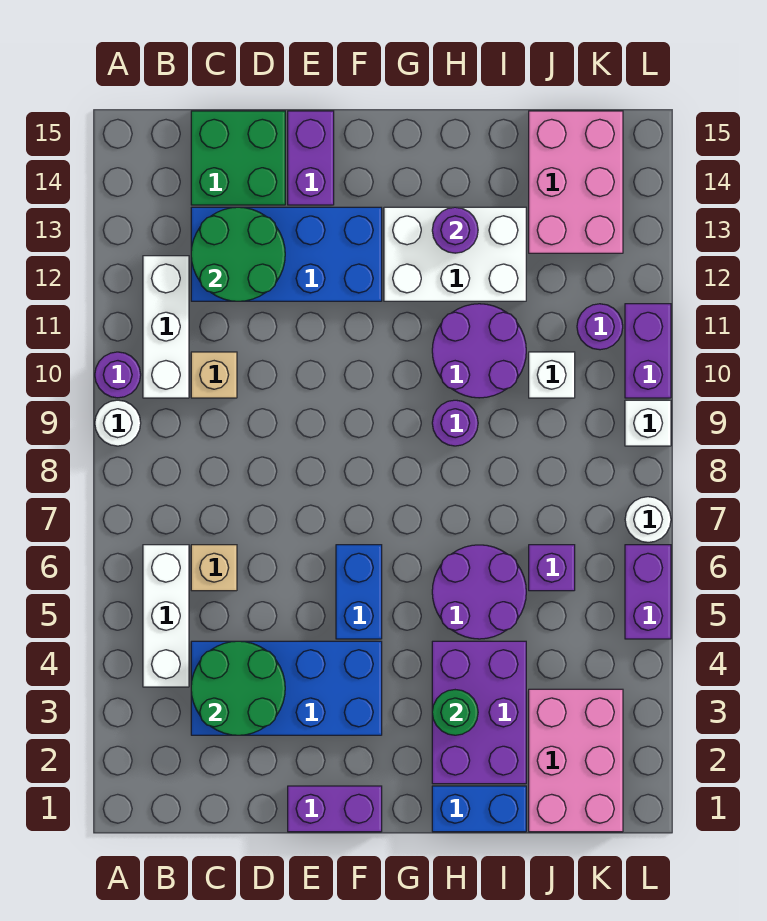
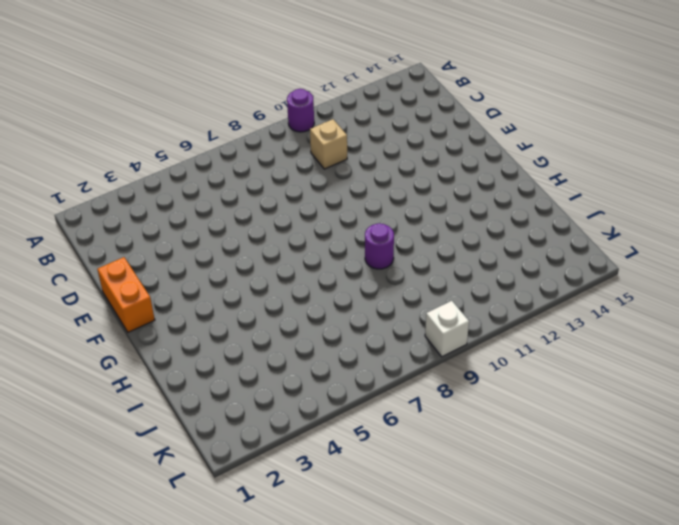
orange brick E1:F1 level 1 -> purple brick E1:F1 level 1
none -> white round brick A9 level 1
none -> white brick B4:B6 level 1
none -> white brick B10:B12 level 1
none -> blue brick C3:F4 level 1

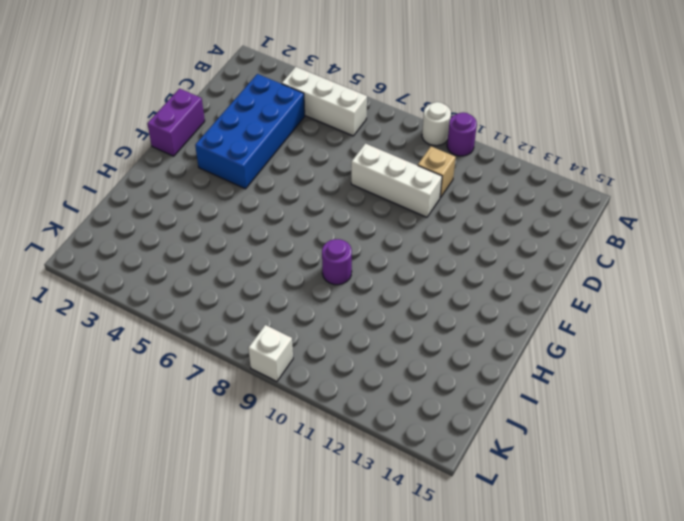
white brick D8:D10 level 1 -> white brick B10:B12 level 1
none -> tan brick C6 level 1
none -> blue brick C12:F13 level 1
none -> green brick C14:D15 level 1
none -> purple brick E14:E15 level 1

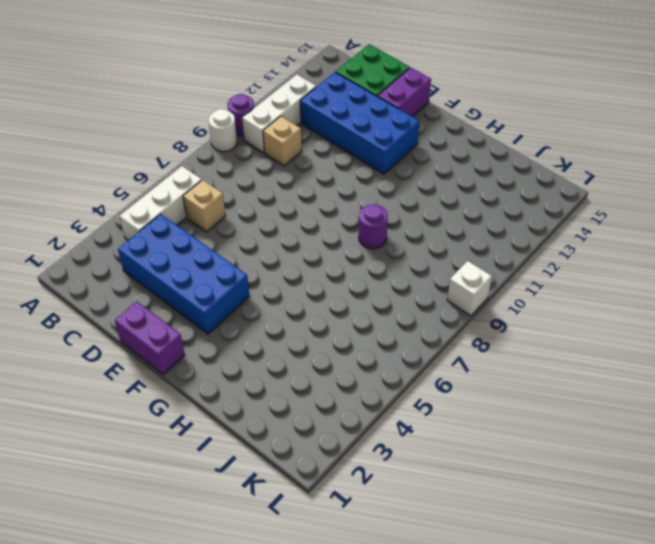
none -> blue brick F5:F6 level 1
none -> white brick G12:I13 level 1
none -> blue brick H1:I1 level 1
none -> purple brick H2:I4 level 1

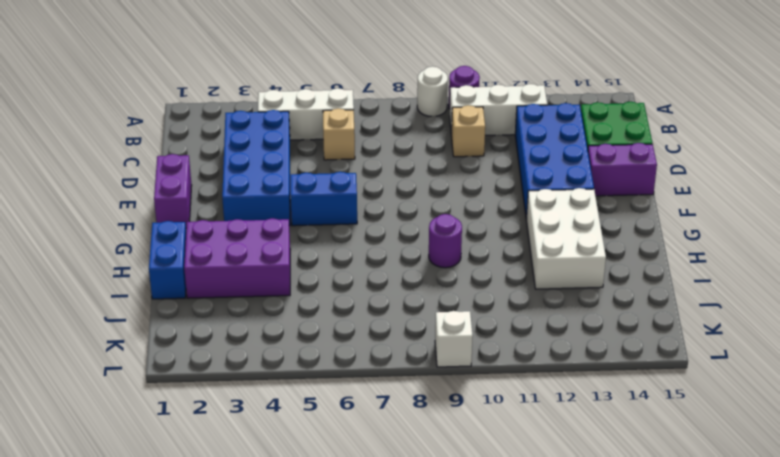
none -> purple round brick H5:I6 level 1
none -> purple round brick H10:I11 level 1
none -> pink brick J1:K3 level 1
none -> purple brick J6 level 1

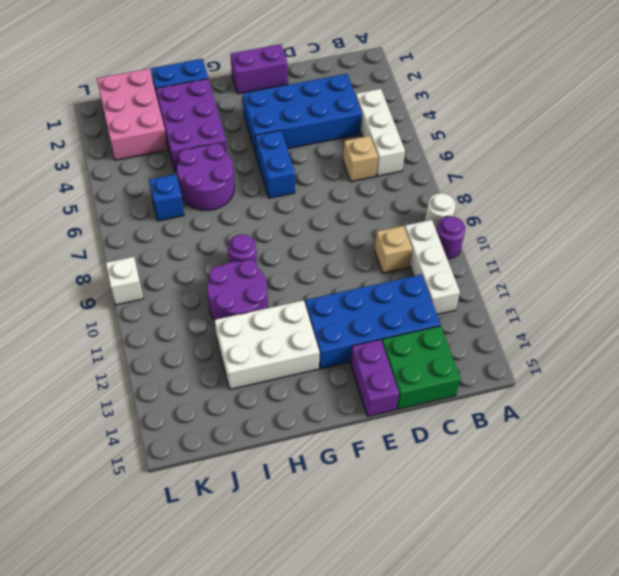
blue brick J6 level 1 -> purple brick J6 level 1
none -> white brick J10 level 1
none -> pink brick J13:K15 level 1
none -> purple round brick K11 level 1
none -> purple brick L5:L6 level 1

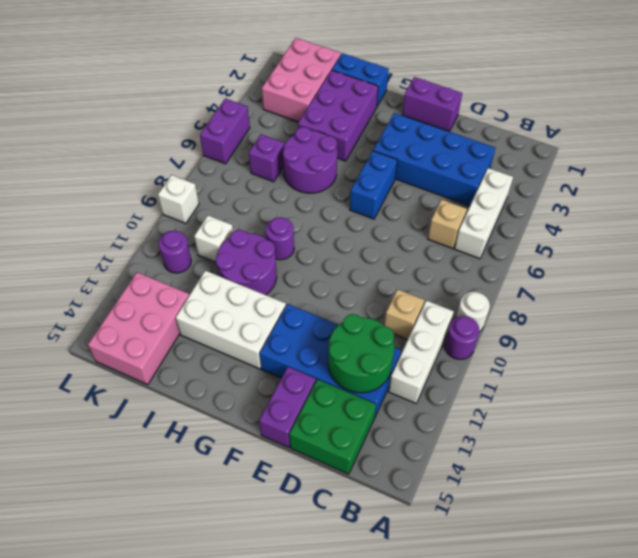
none -> white round brick L7 level 1
none -> purple brick L10:L11 level 1
none -> green round brick C3:D4 level 2
none -> green round brick H3 level 2

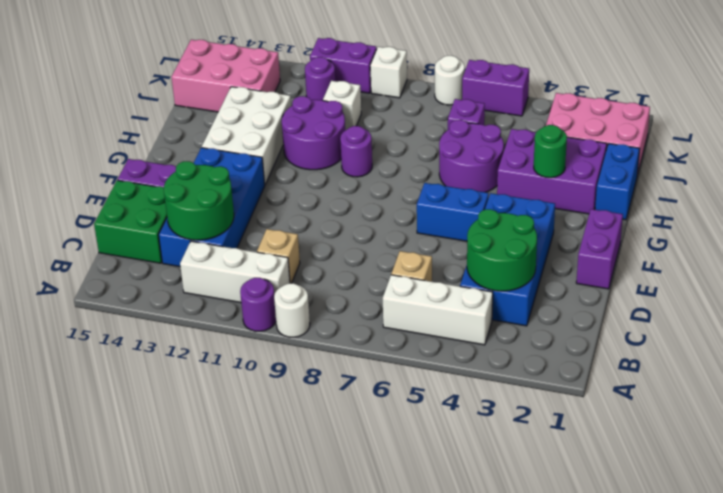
none -> purple round brick H13 level 2

